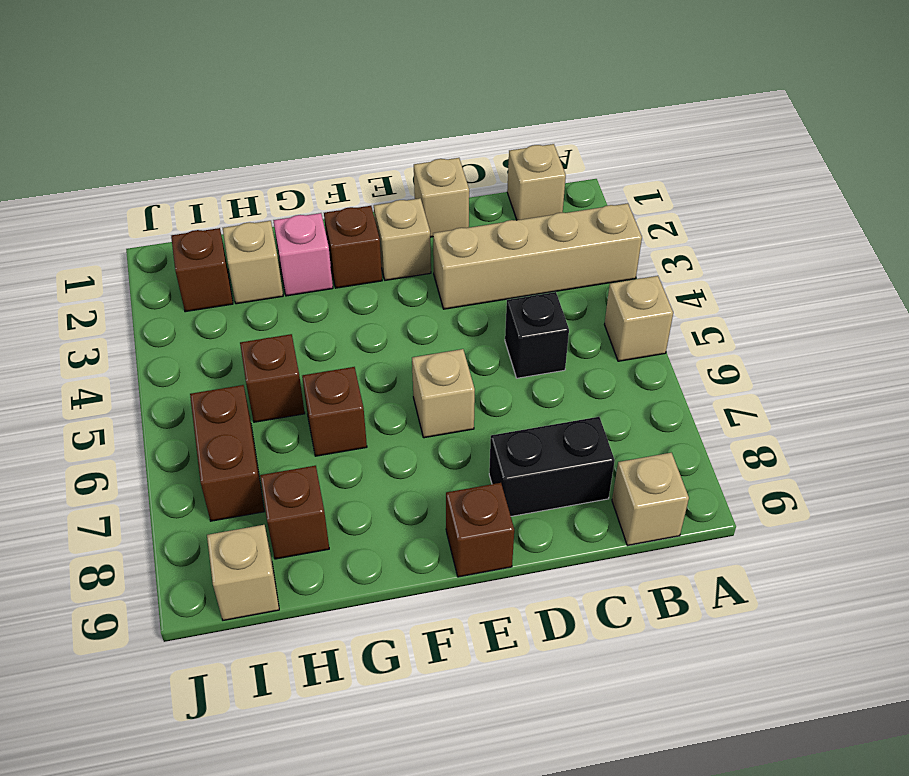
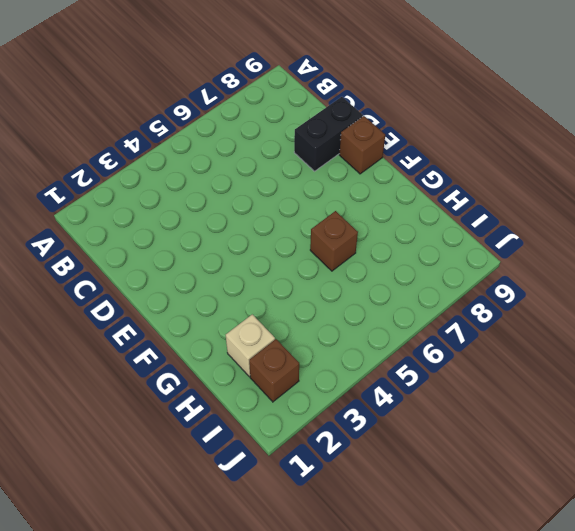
black brick D8:D9 level 1 -> black brick C8:D8 level 1
none -> tan brick A3:D3 level 1
none -> tan brick A5 level 1
none -> tan brick B1 level 1

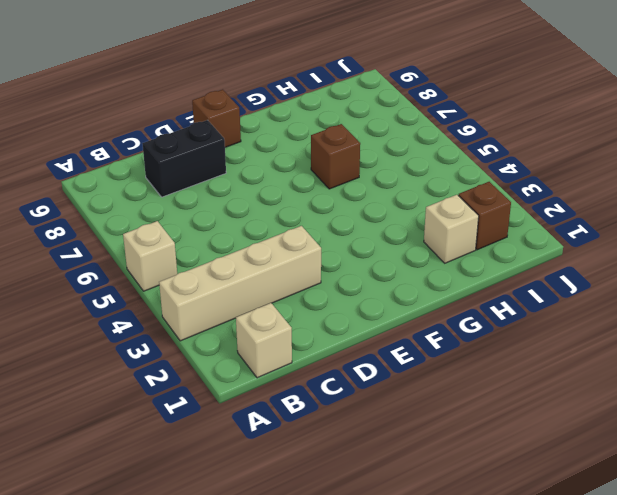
none -> tan brick B9 level 1
none -> black brick C5 level 1
none -> tan brick D1 level 1

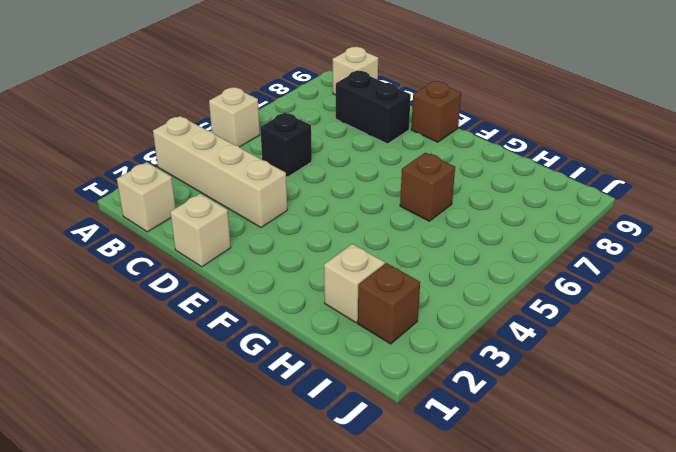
none -> tan brick E2 level 1
none -> tan brick E6 level 1
none -> brown brick F2 level 1

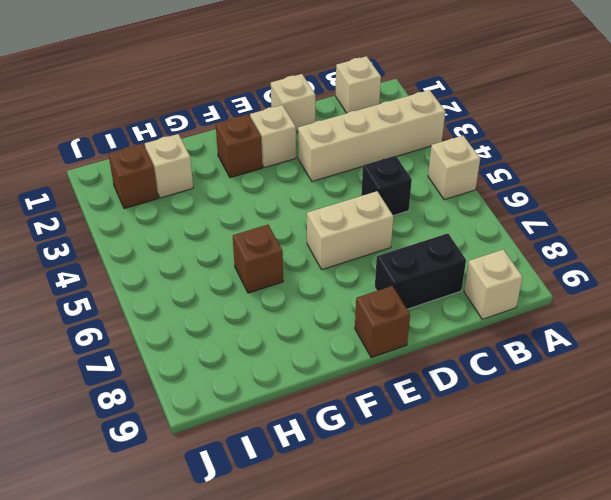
tan brick D6:E6 level 1 -> tan brick E6 level 1
none -> pink brick G2 level 1
none -> brown brick H5 level 1
none -> brown brick H8 level 1

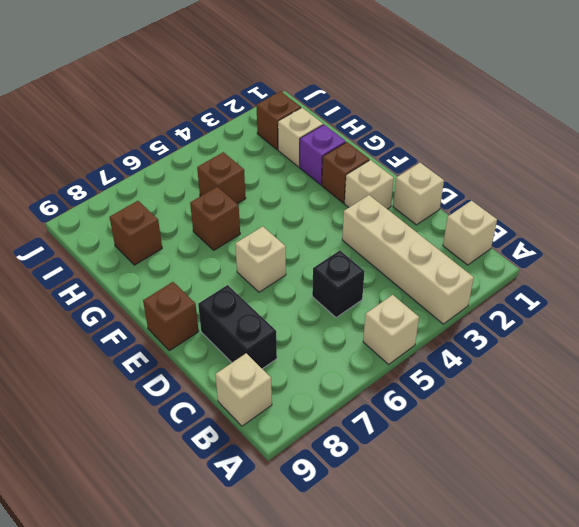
purple brick G2 level 1 -> pink brick G2 level 1
none -> brown brick I6:I7 level 1
none -> tan brick I9 level 1

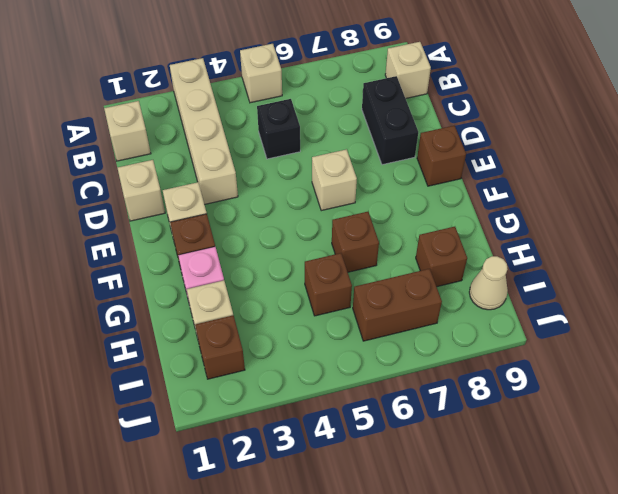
tan cone I9 level 1 -> tan brick I9 level 1

